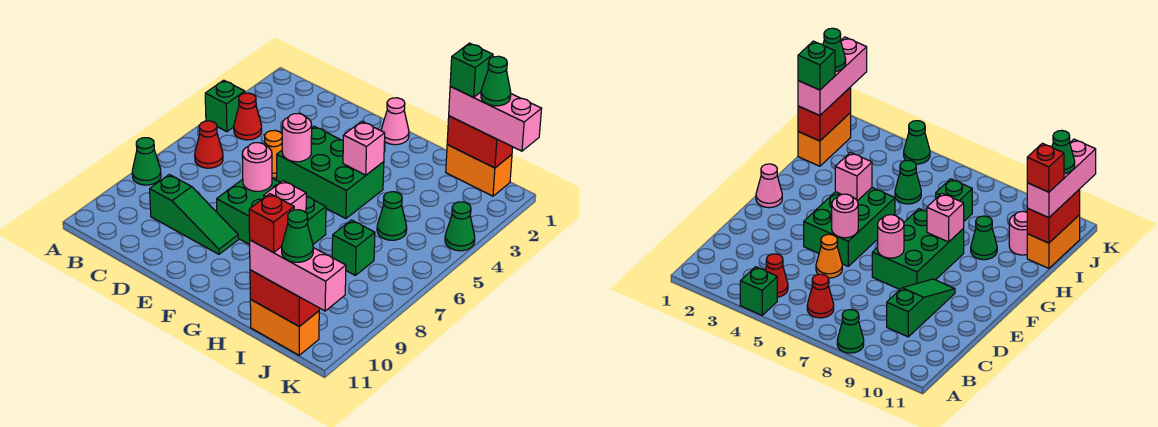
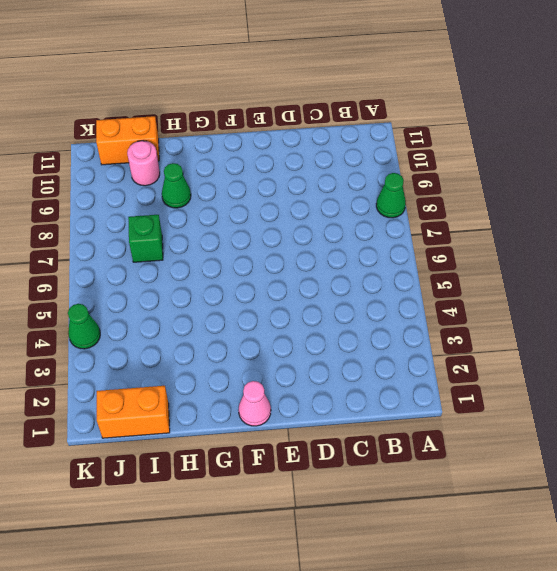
none -> green brick A4 level 1
none -> red cone B4 level 1
none -> red cone B6 level 1

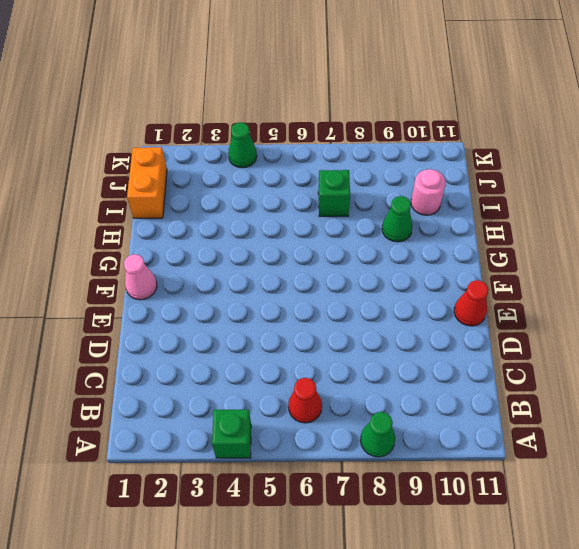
red cone E11 level 1 -> red cone B4 level 1
none -> green slope C9:E9 level 1 top C
none -> orange cone D5 level 1
none -> green brick E4:G5 level 1

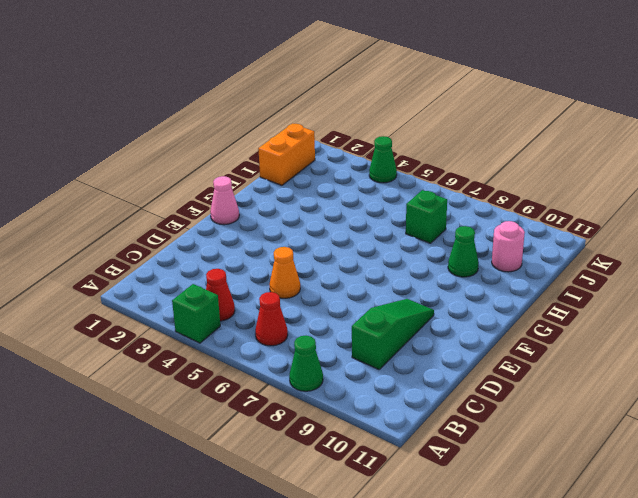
none -> green brick E4:G5 level 1
none -> green brick E7:G8 level 1
none -> green cone I5 level 1

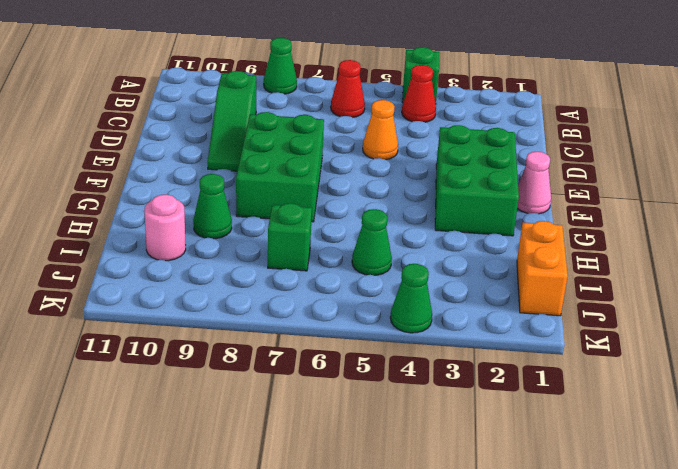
green brick E2:G3 level 1 -> green brick E4:G5 level 1
none -> orange brick I11:J11 level 1
none -> pink round brick E5 level 2
none -> pink round brick E7 level 2

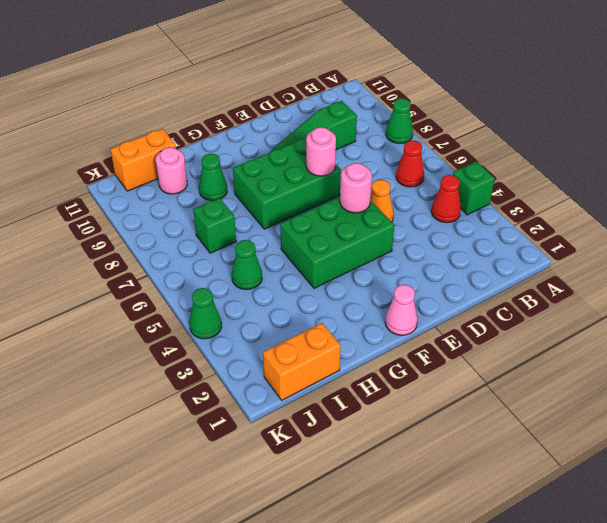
none -> pink brick G4 level 2
none -> pink brick G8 level 2
none -> red brick I1:J1 level 2

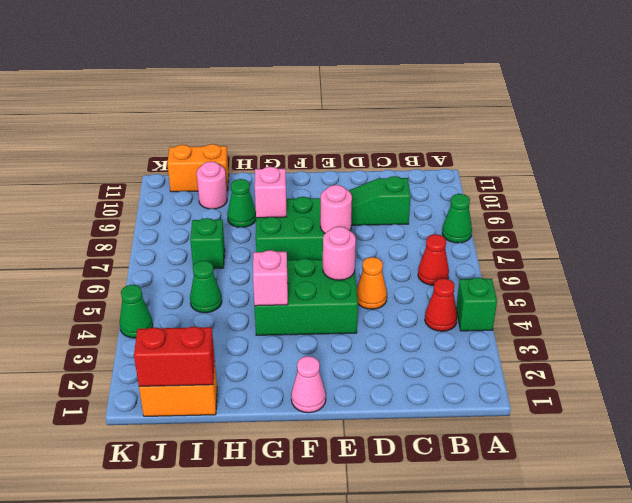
none -> red brick I11:J11 level 2
none -> pink brick I1:K1 level 3
none -> pink brick I11:K11 level 3

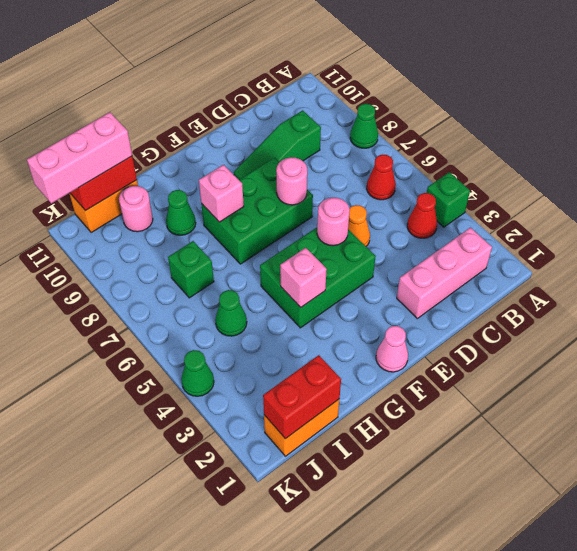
pink brick B2:D2 level 1 -> pink brick I1:K1 level 3
none -> green brick I1 level 4
none -> red brick I11 level 4
none -> green cone J1 level 4

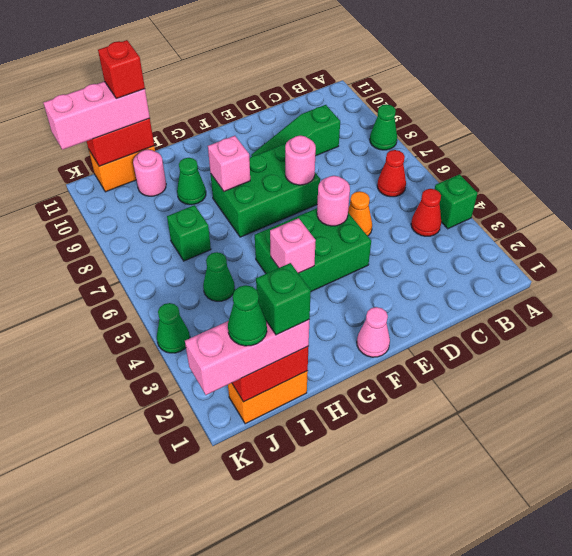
none -> green cone J11 level 4

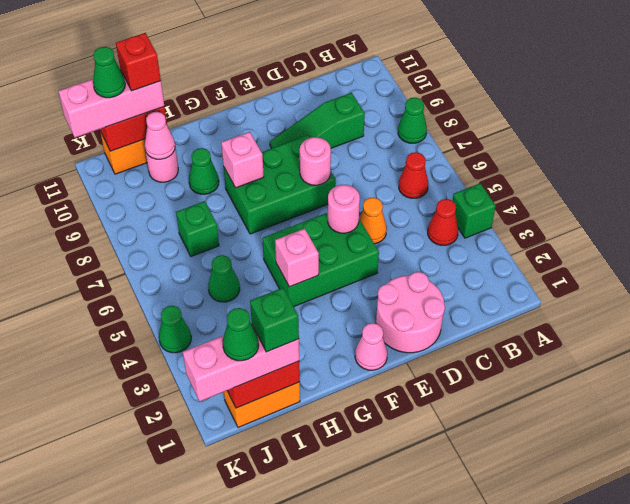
pink round brick D1:E2 level 1 -> none
pink cone I10 level 2 -> none

